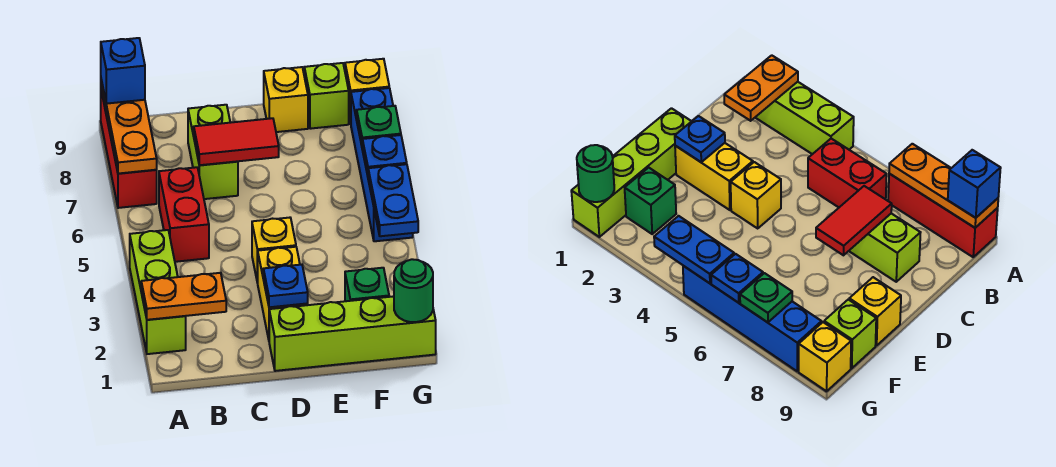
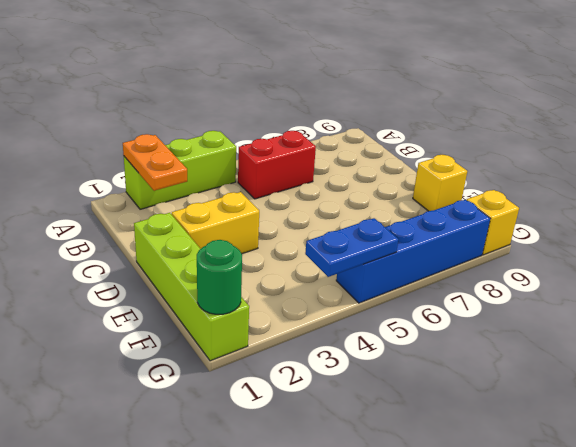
none -> red brick A7:A9 level 1
none -> lime brick C7:C8 level 1
none -> yellow brick D4 level 1

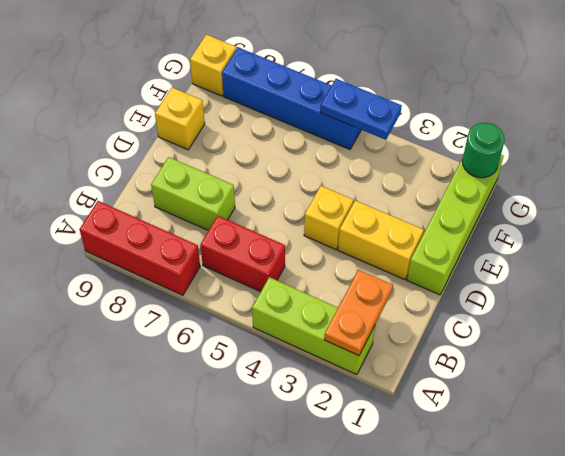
none -> green brick F2 level 1
none -> lime brick F9 level 1
none -> orange plate A7:A9 level 2

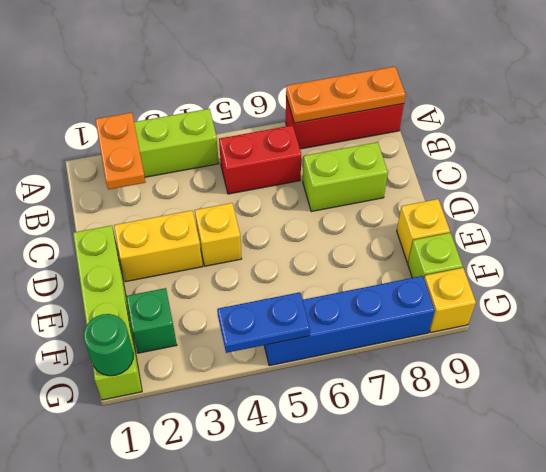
none -> red tile C7:D7 level 2
none -> blue plate D2 level 2
none -> blue plate G6 level 2

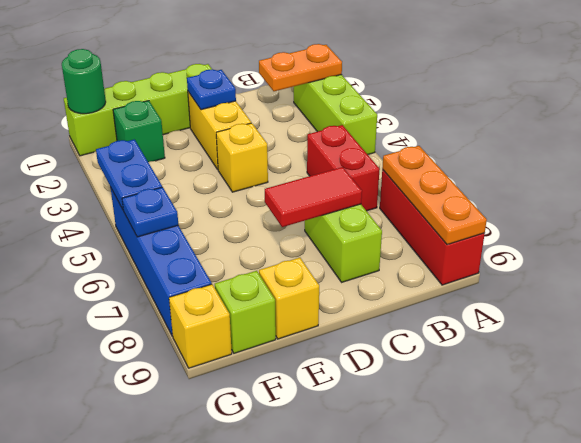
none -> green plate G7 level 2
none -> blue brick A9 level 3

